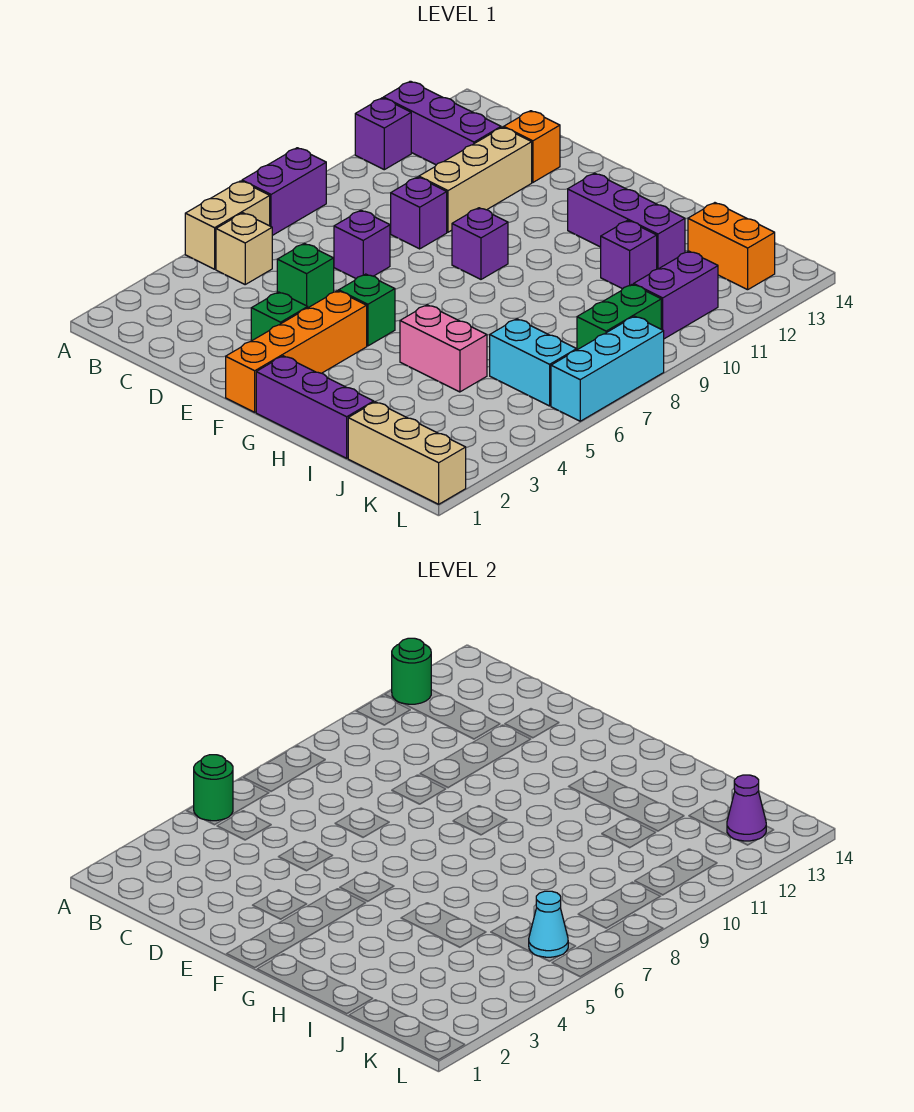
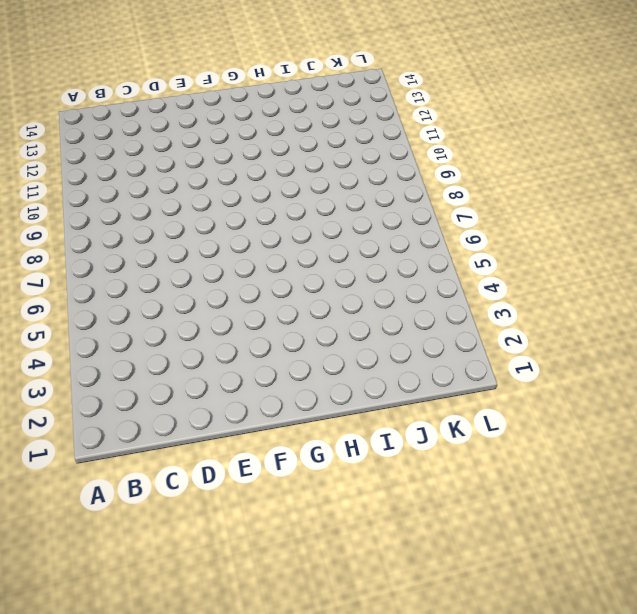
none -> tan brick A5:A6 level 1
none -> purple brick A7:A8 level 1
none -> purple brick A11 level 1

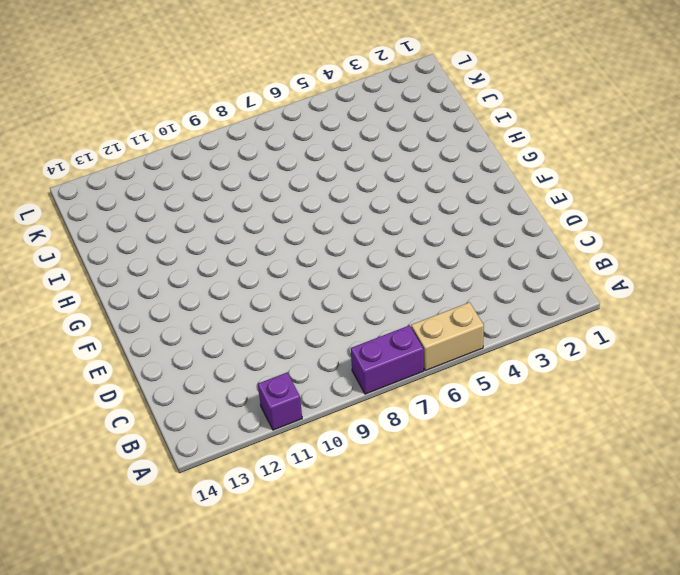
none -> purple brick A12:C12 level 1
none -> tan brick B5 level 1
none -> green brick D5 level 1

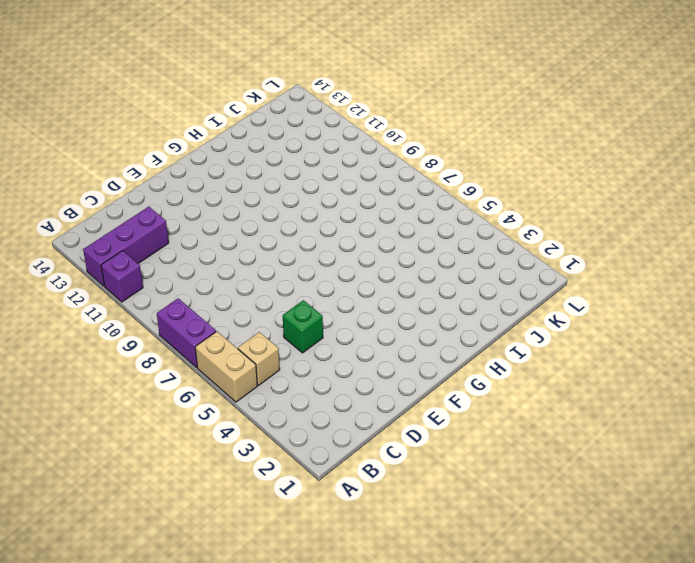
none -> purple brick D7 level 1
none -> purple brick D9 level 1
none -> tan brick D10:D12 level 1

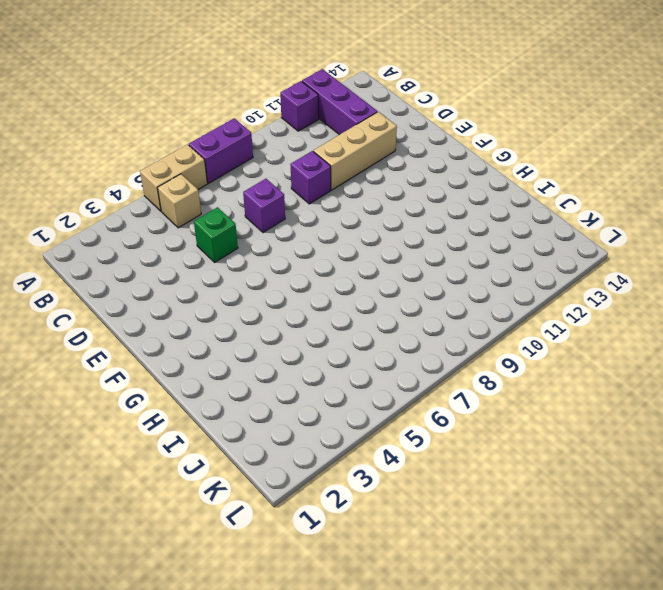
none -> orange brick D13 level 1
none -> green brick E3 level 1
none -> orange brick F1:F4 level 1

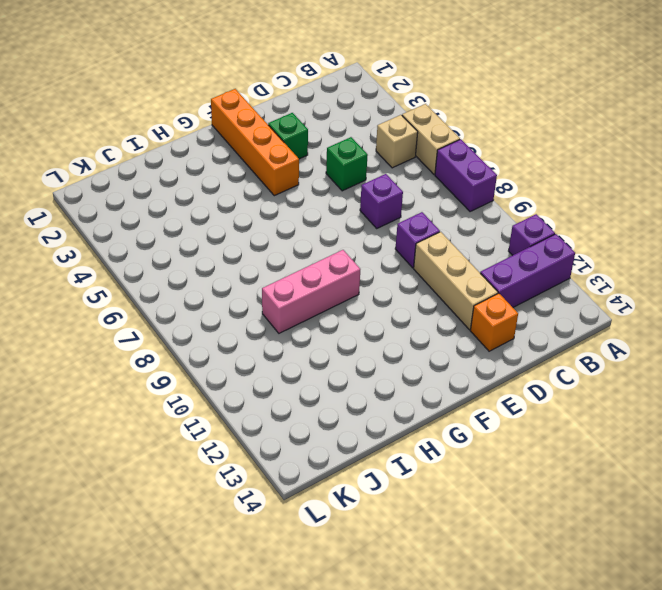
pink brick G9:I9 level 1 -> none
none -> green brick F5 level 1
none -> purple brick F9 level 1
none -> purple brick G1:I1 level 1

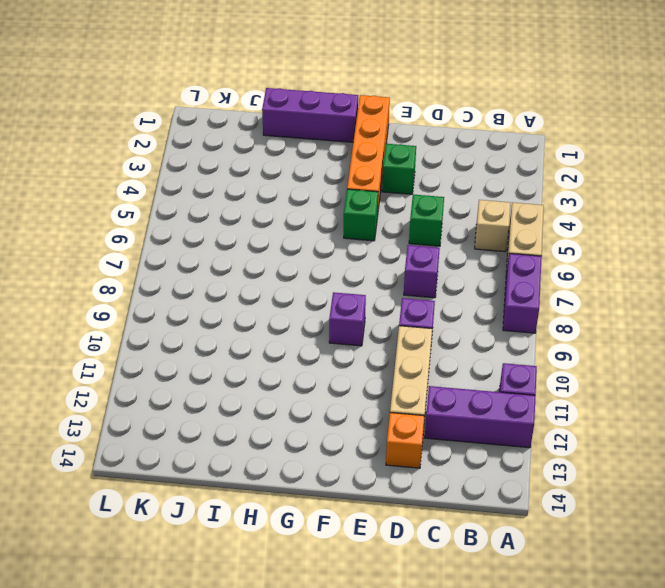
none -> purple brick G12:I12 level 1
none -> pink brick H5:I5 level 1
none -> purple brick I11 level 1

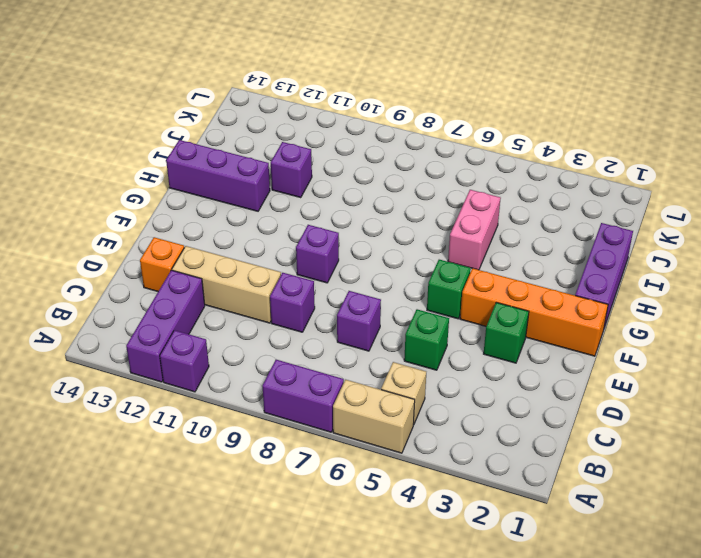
purple brick H12:H14 level 1 -> purple brick G12:I12 level 1
none -> tan brick J1:L1 level 1
none -> cyan brick J6:K6 level 1
none -> orange brick J13:K13 level 1

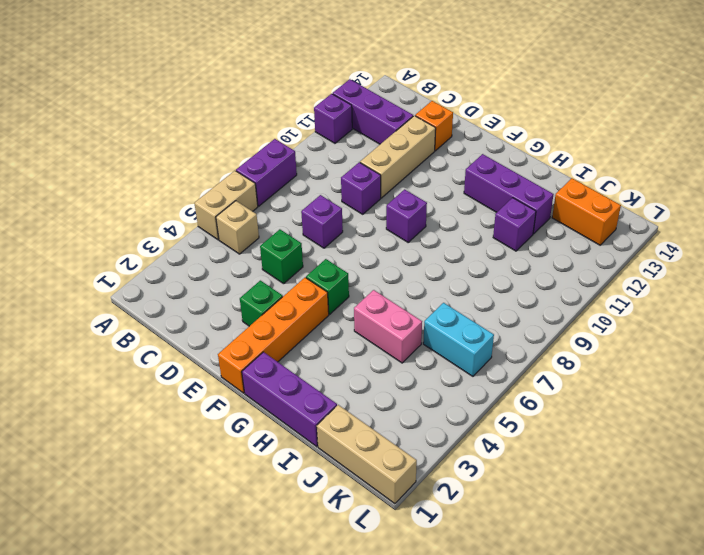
none -> green brick K8:K9 level 1
none -> purple brick K10:K11 level 1
none -> cyan brick L6:L8 level 1

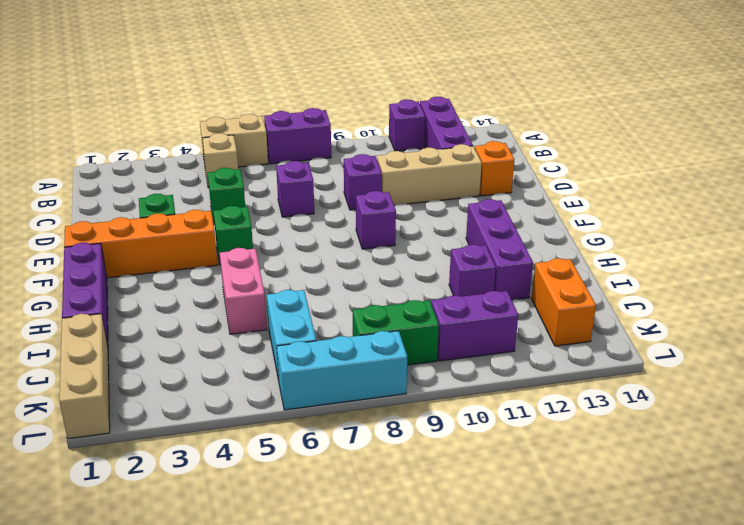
none -> green round brick A5 level 2
none -> green round brick A12 level 2
none -> cyan cone K6 level 2

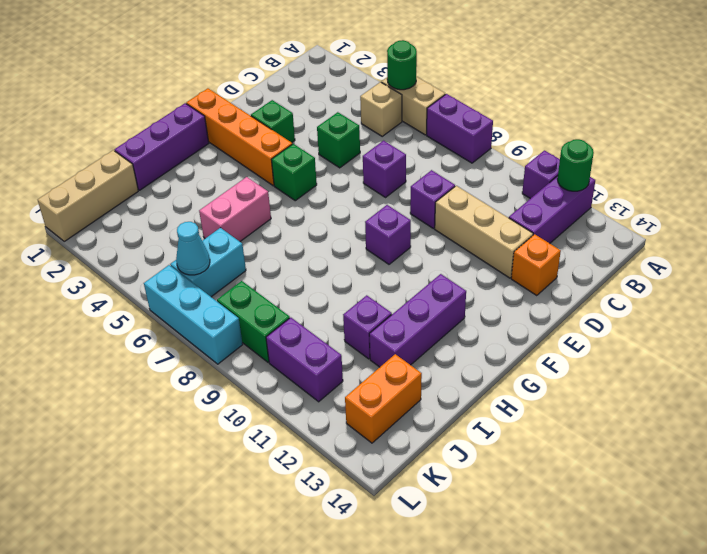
none -> purple cone K13 level 2

